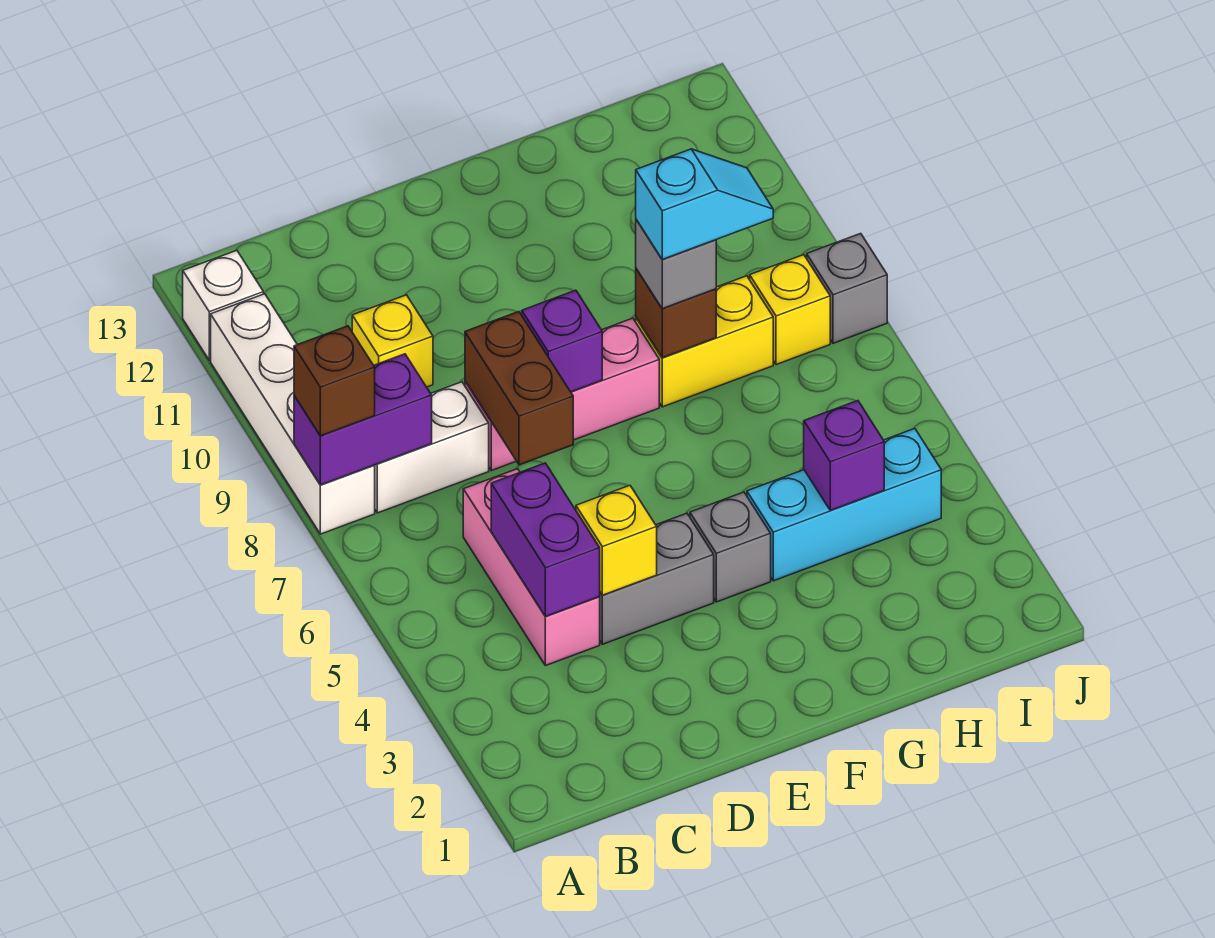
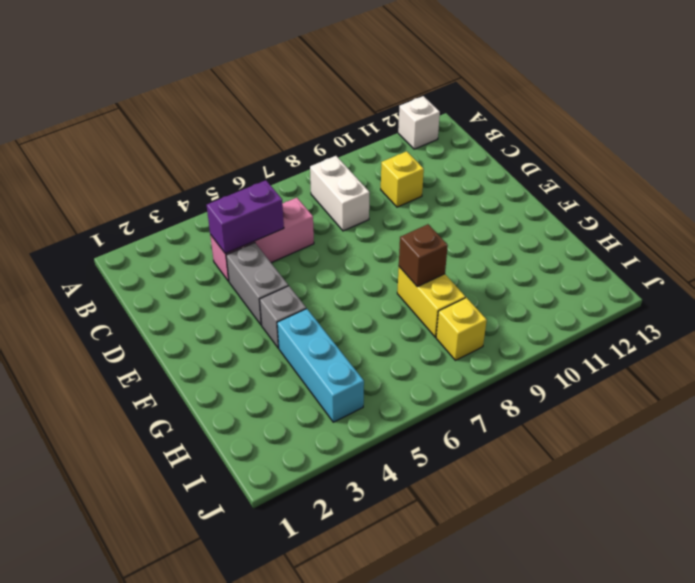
none -> white brick A8:A11 level 1
none -> pink brick D8:F8 level 1
none -> grey brick J8 level 1

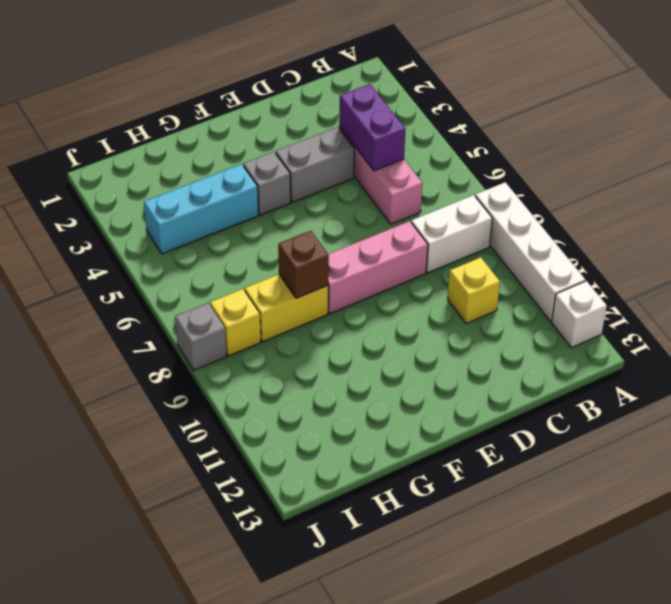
none -> purple brick A8:B8 level 2
none -> yellow brick D4 level 2
none -> brown brick D7:D8 level 2

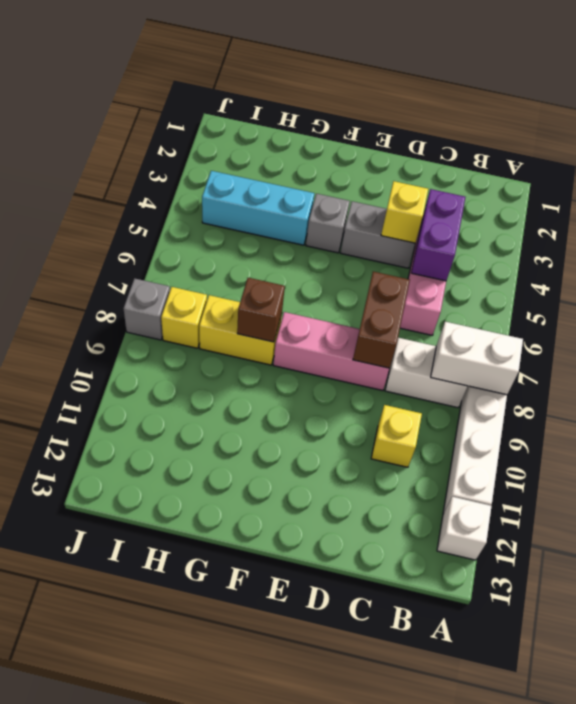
white brick A8:B8 level 2 -> purple brick A8:B8 level 2
none -> purple brick E8 level 2
none -> purple brick H4 level 2
none -> brown brick A8 level 3

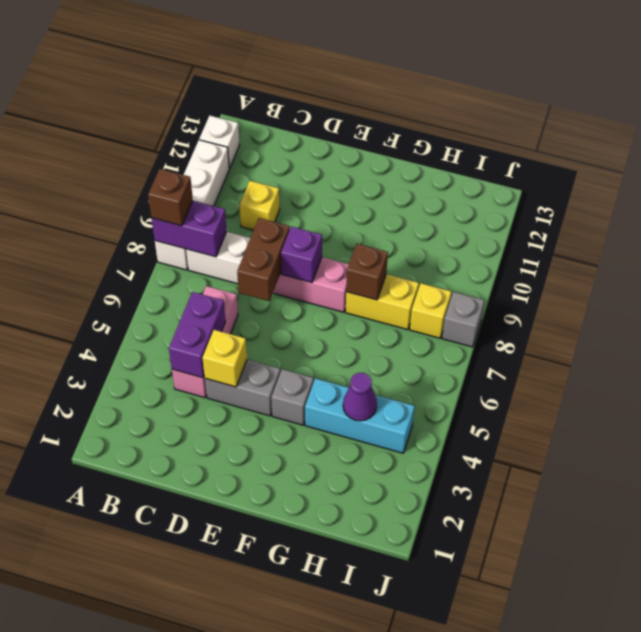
purple cone H4 level 2 -> purple brick H4 level 2
none -> grey brick G8 level 3
none -> cyan slope G8:H8 level 4 top G

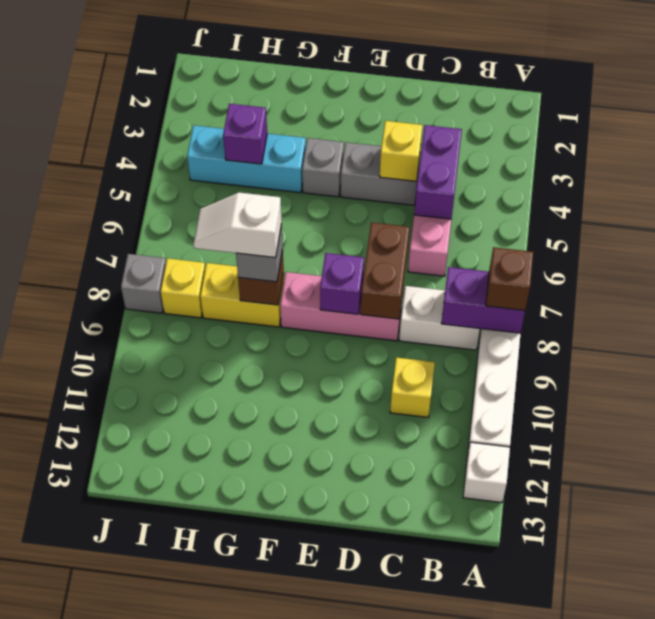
white slope G8:H8 level 4 top G -> cyan slope G8:H8 level 4 top G

